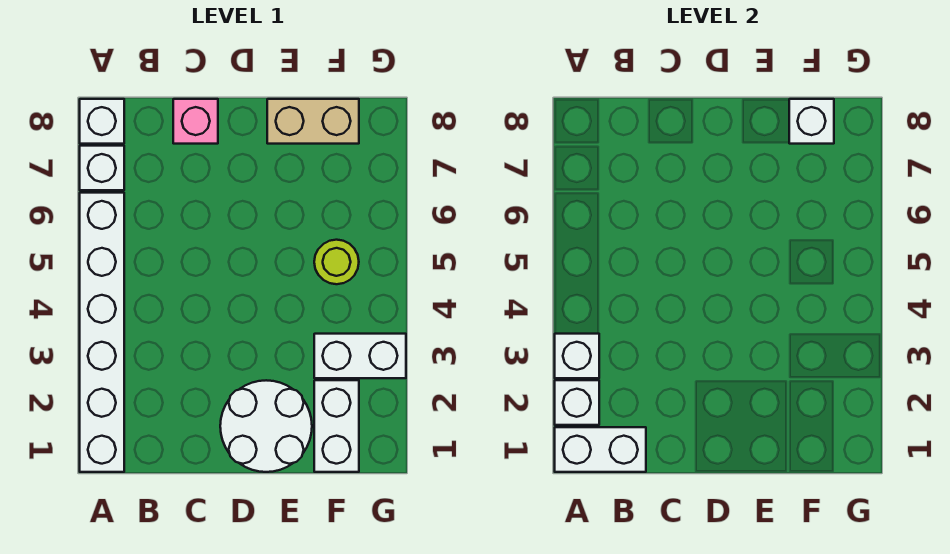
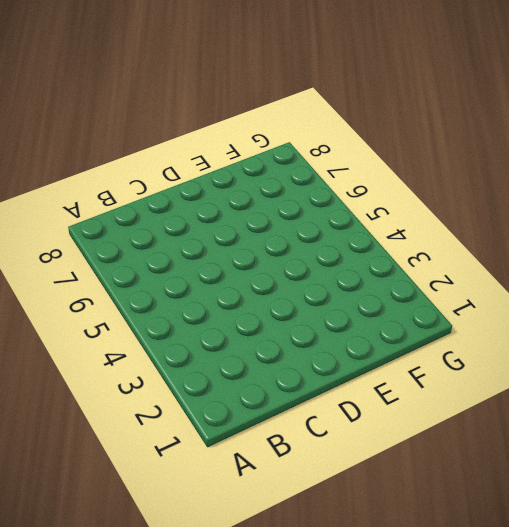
none -> white brick A1:A6 level 1
none -> white brick A7 level 1
none -> white brick A8 level 1

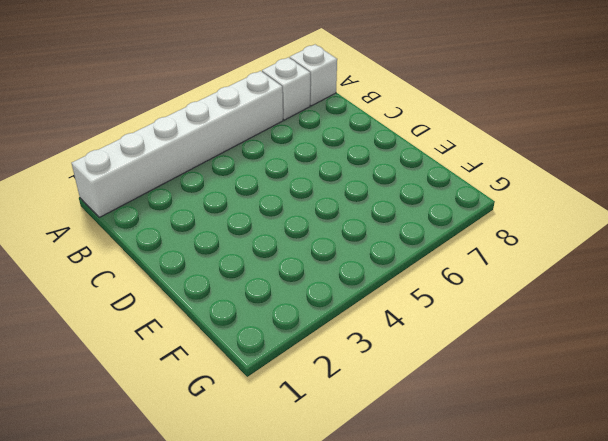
none -> pink brick C8 level 1
none -> white round brick D1:E2 level 1
none -> tan brick E8:F8 level 1

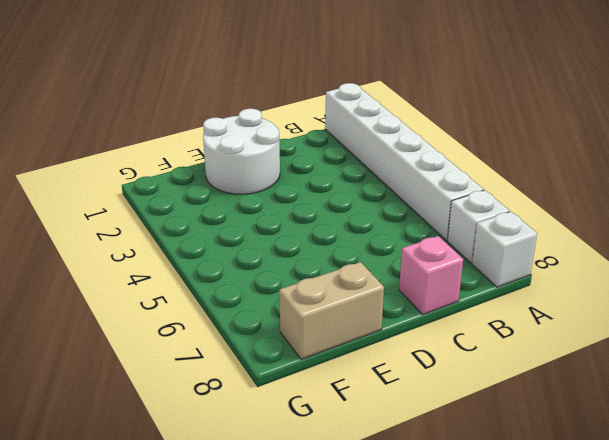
none -> white brick F1:F2 level 1
none -> white brick F3:G3 level 1
none -> lime round brick F5 level 1

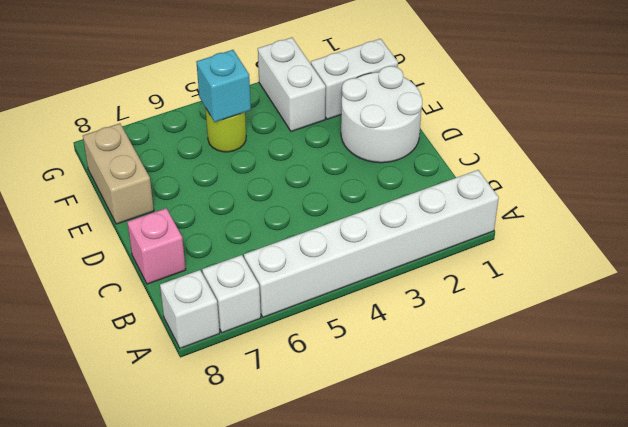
cyan brick F5 level 2 -> none
none -> white brick A1:B1 level 2
none -> white brick A2 level 2
none -> white brick A3 level 2

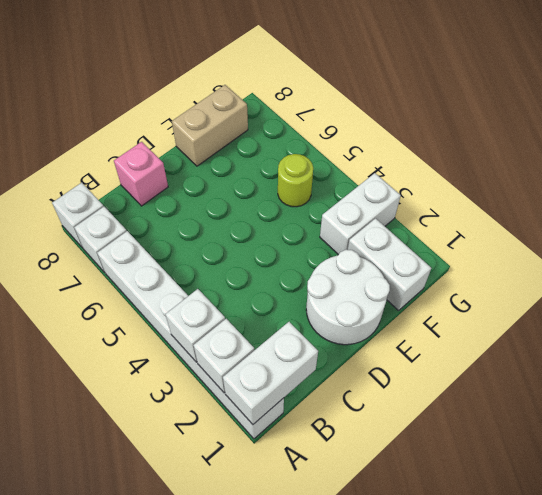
none -> white brick F8 level 2

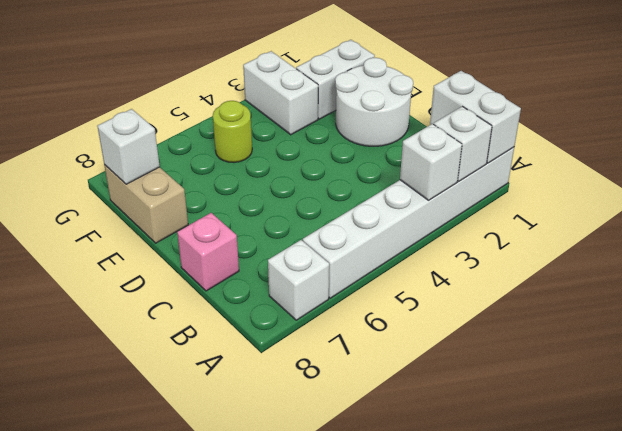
none -> white brick A8 level 1

